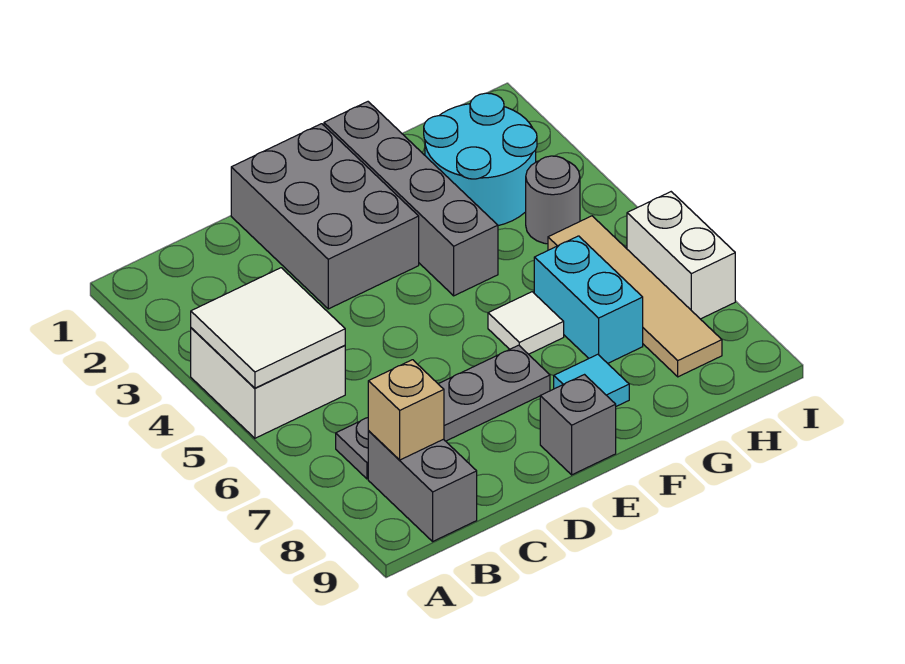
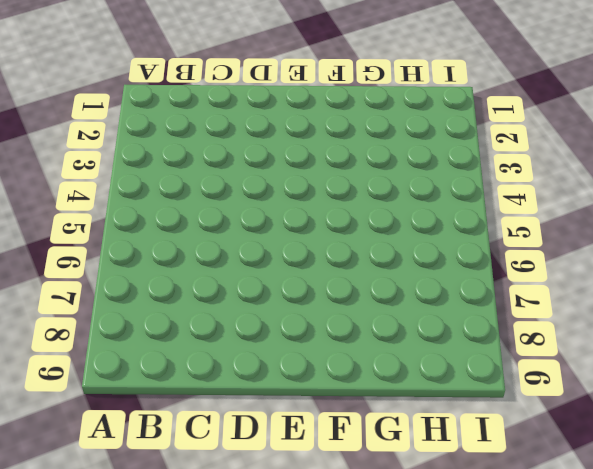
none -> white brick A4:B5 level 1
none -> grey plate B7:E7 level 1
none -> grey brick B8:B9 level 1

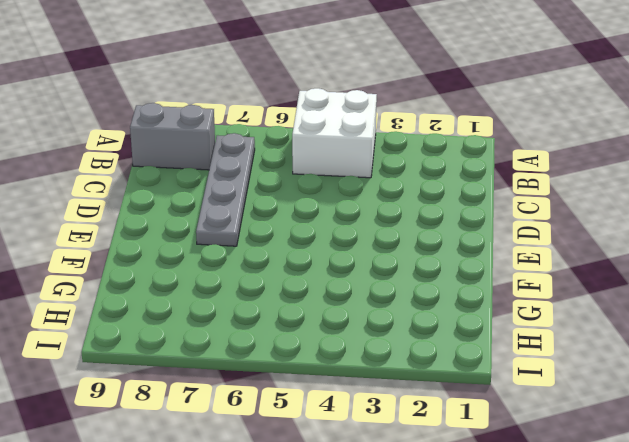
none -> grey brick D1:E3 level 1
none -> grey brick E9 level 1
none -> grey brick F1:F4 level 1

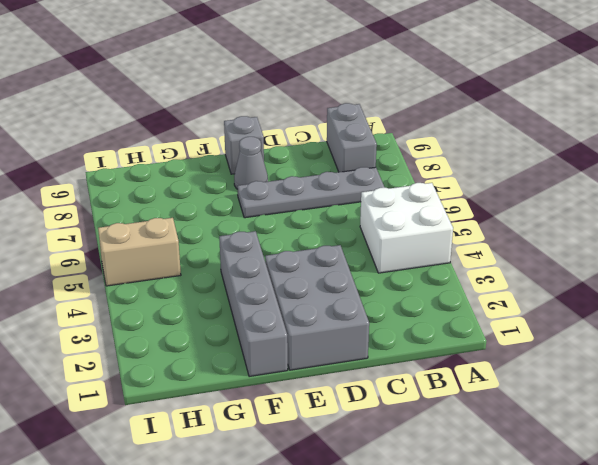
grey cone E8 level 1 -> none
tan brick H5:I5 level 1 -> tan tile H5:H8 level 1
none -> white tile F6 level 1
none -> cyan tile F8 level 1
none -> cyan round brick G2:H3 level 1

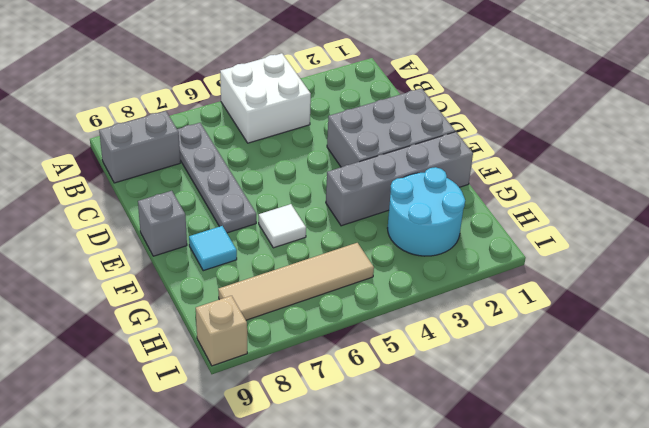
tan brick I9 level 1 -> tan brick B8 level 2
none -> cyan brick G6:G7 level 1
none -> grey round brick H4 level 1
none -> white brick I6:I7 level 1

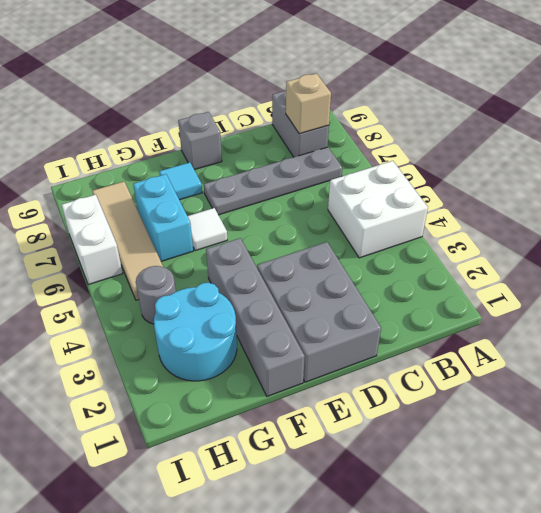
none -> white tile A4:B5 level 2

